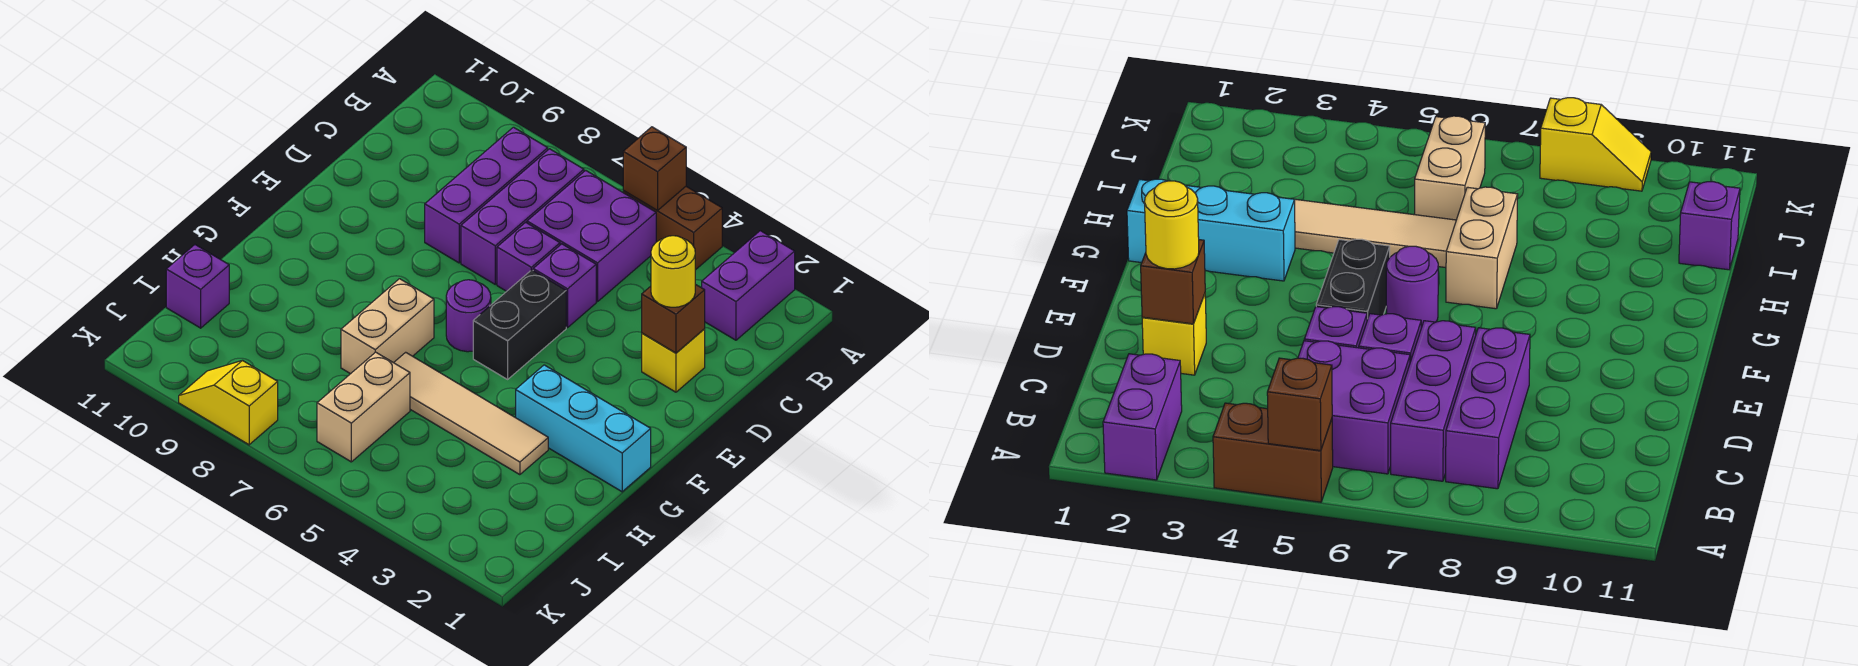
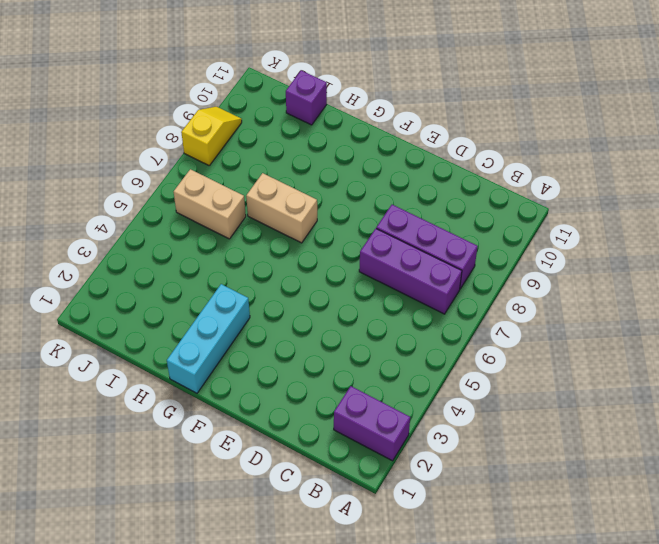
none -> brown brick A4:A5 level 1
none -> purple brick B5:C6 level 1
none -> yellow brick D2 level 1

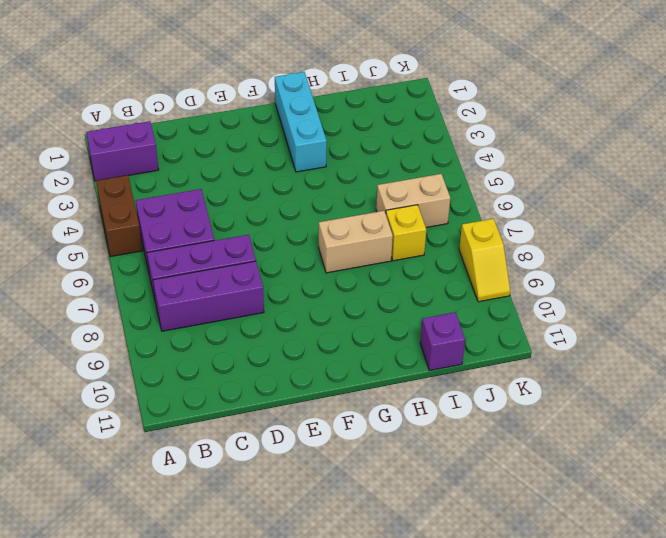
yellow brick I7 level 1 -> yellow brick D2 level 1
none -> purple brick D5 level 1
none -> purple brick D6 level 1
none -> black brick E5:F5 level 1

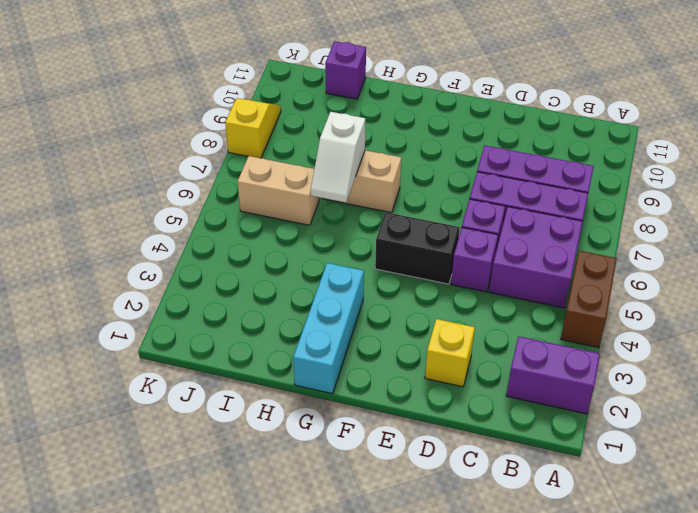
white slope H6:H7 level 2 top 7 -> none
none -> purple round brick F6 level 1
none -> tan tile H3:H6 level 1
none -> brown brick A5 level 2

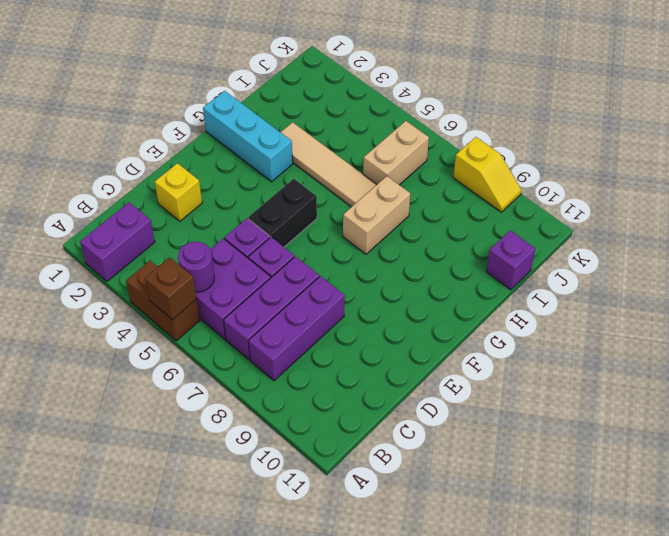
purple round brick B5 level 2 -> purple round brick F6 level 1
none -> brown brick D2 level 2
none -> yellow round brick D2 level 3

